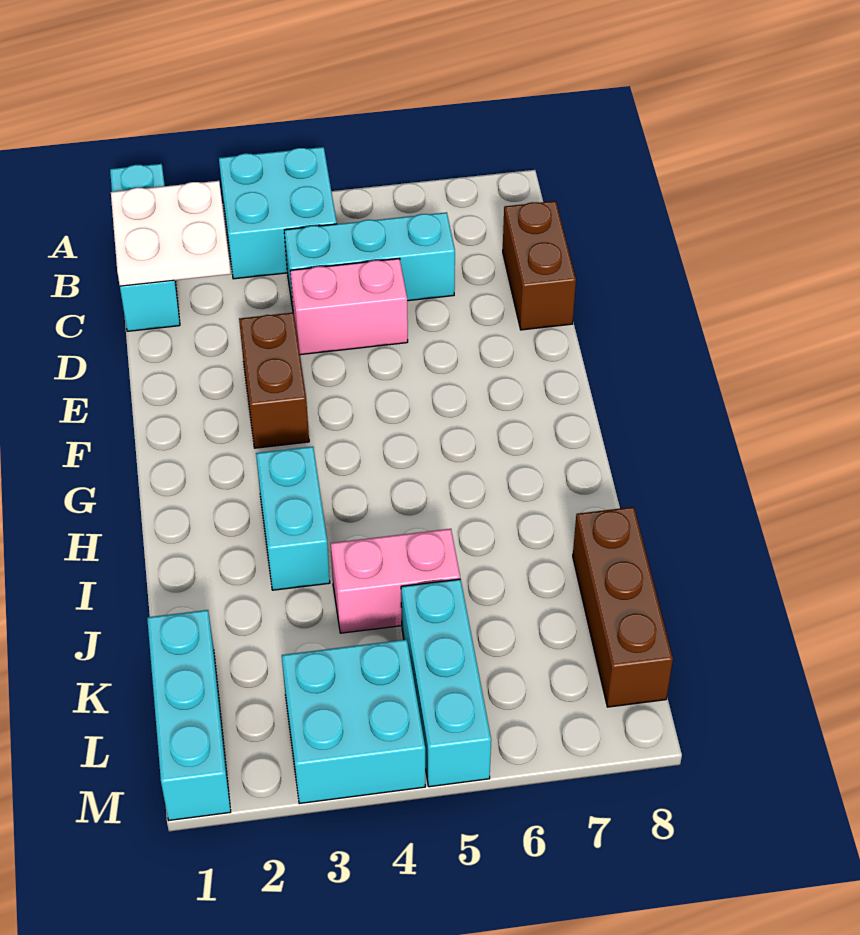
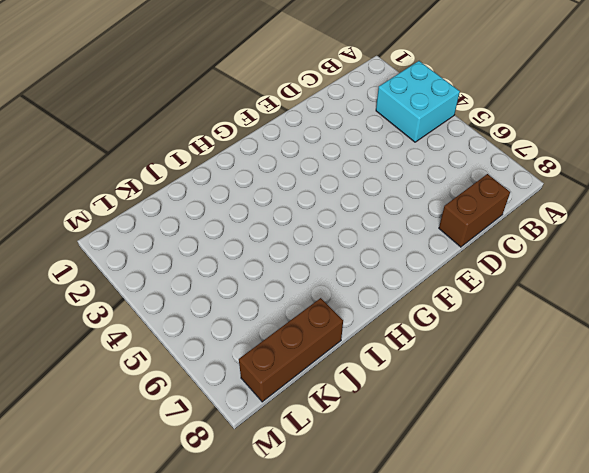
none -> cyan brick A1:C1 level 1
none -> cyan brick C4:C6 level 1
none -> pink brick D4:D5 level 1

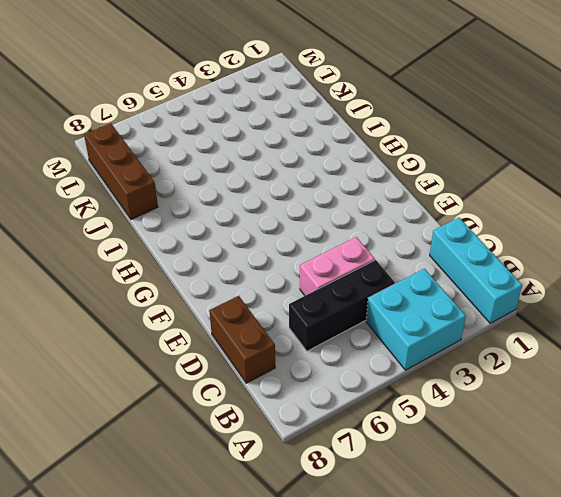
black brick C4:C6 level 1 -> cyan brick C4:C6 level 1
none -> brown brick E3:F3 level 1
none -> cyan brick H3:I3 level 1
none -> pink brick J4:J5 level 1

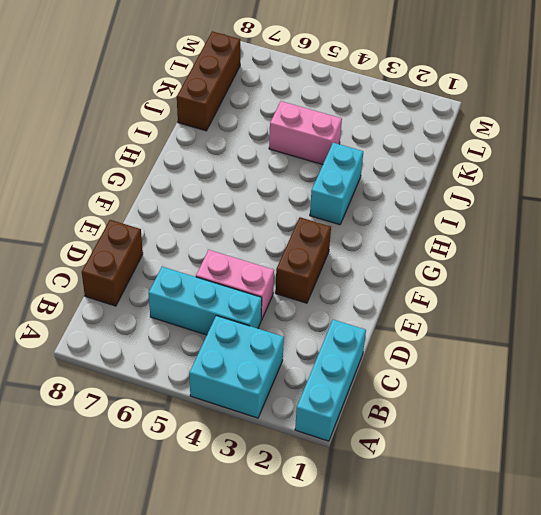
none -> cyan brick K1:M1 level 1
none -> cyan brick K5:M5 level 1
none -> cyan brick L3:M4 level 1

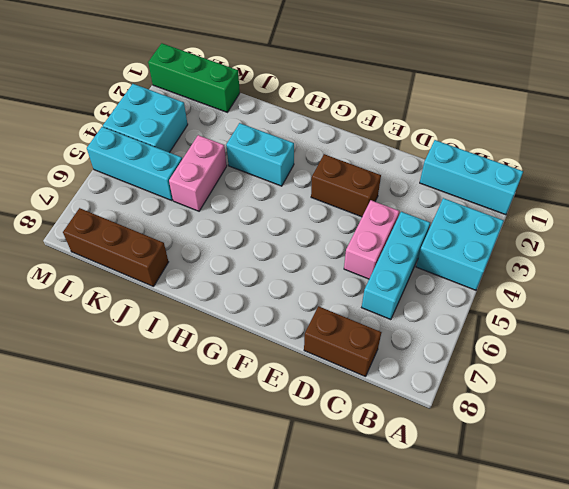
green brick K1:M1 level 1 -> cyan brick K1:M1 level 1
none -> white plate B1:C2 level 2

